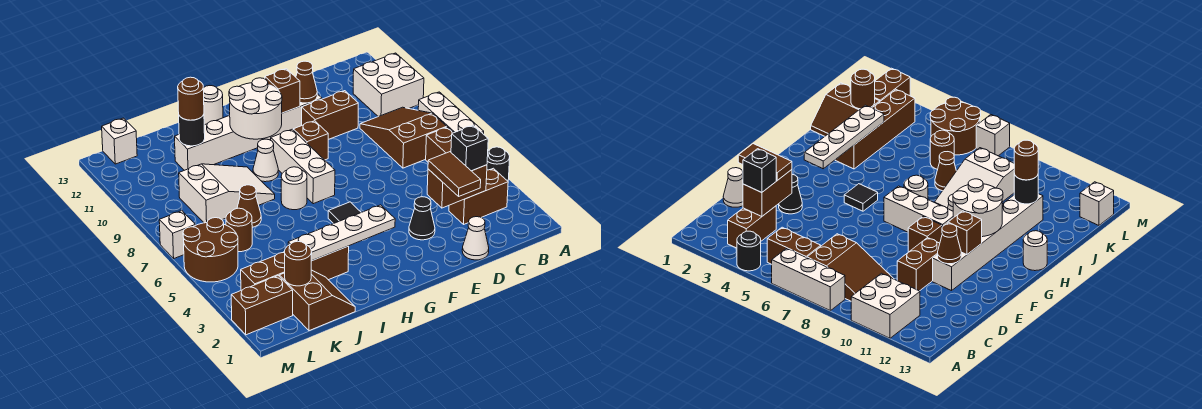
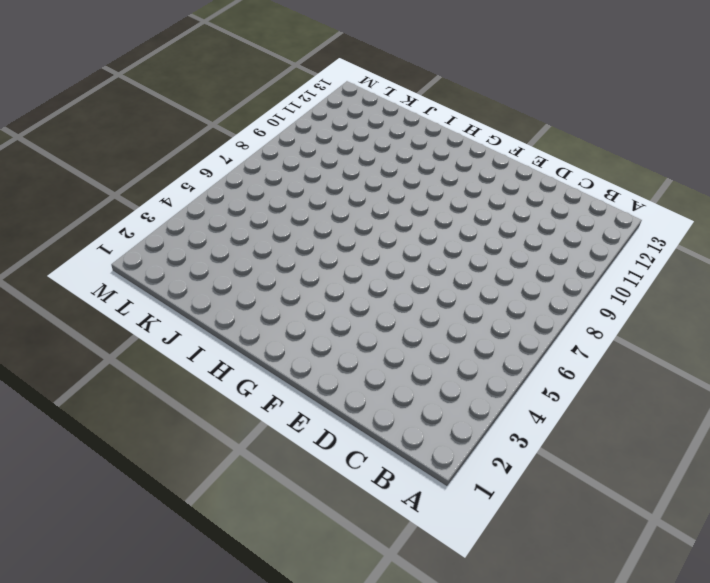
none -> black round brick A4 level 1
none -> white brick A6:A8 level 1
none -> white brick A10:B11 level 1
none -> brown brick B3:C3 level 1

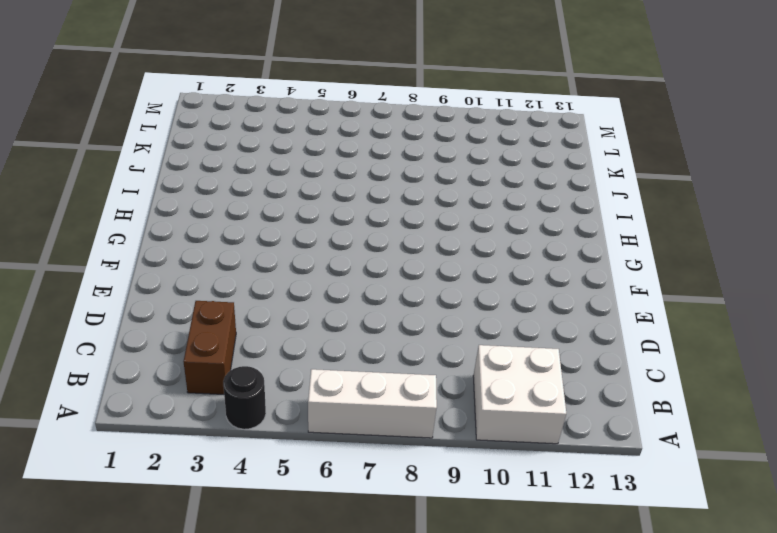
none -> brown brick B5:B6 level 1
none -> brown slope B7:C9 level 1 top 7
none -> white cone D1 level 1
none -> brown brick D10:E10 level 1

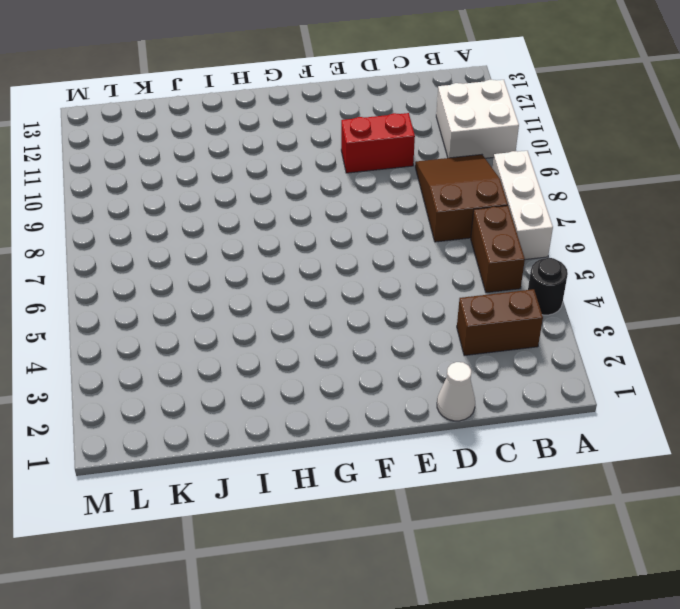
red brick D10:E10 level 1 -> brown brick D10:E10 level 1
none -> black cone E3 level 1
none -> white brick E11:J11 level 1
none -> brown brick F9 level 1
none -> black tile G5 level 1

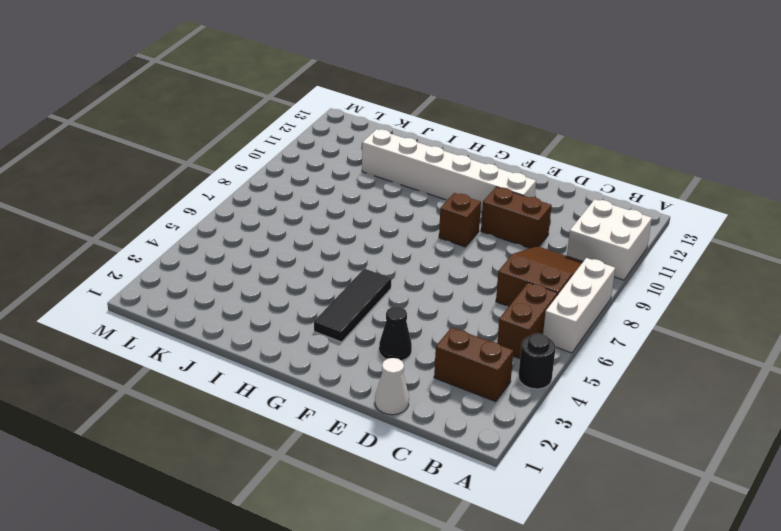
black tile G3:G5 level 1 -> black tile G5 level 1
none -> white brick G7:G9 level 1
none -> white round brick H7 level 1
none -> white cone H9 level 1
none -> white round brick H13 level 1

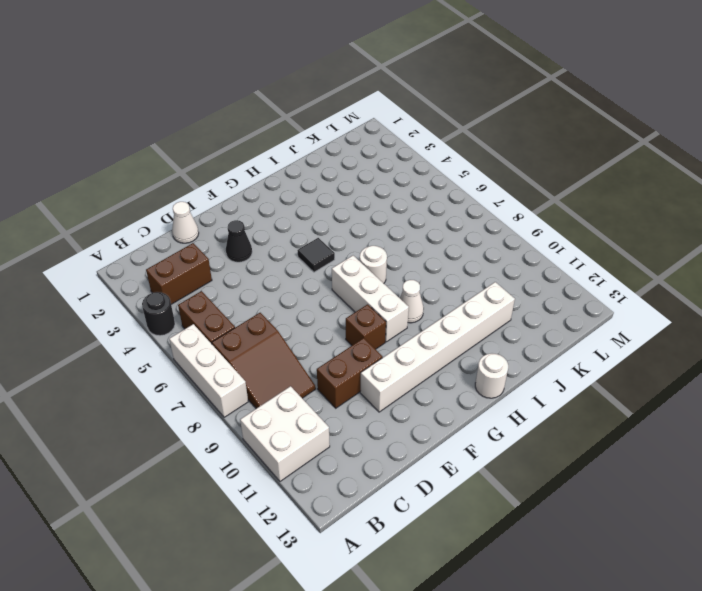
none -> brown brick I3:L3 level 1
none -> white slope I8:K9 level 1 top K
none -> brown slope J1:K2 level 1 top K
none -> brown cone J7 level 1

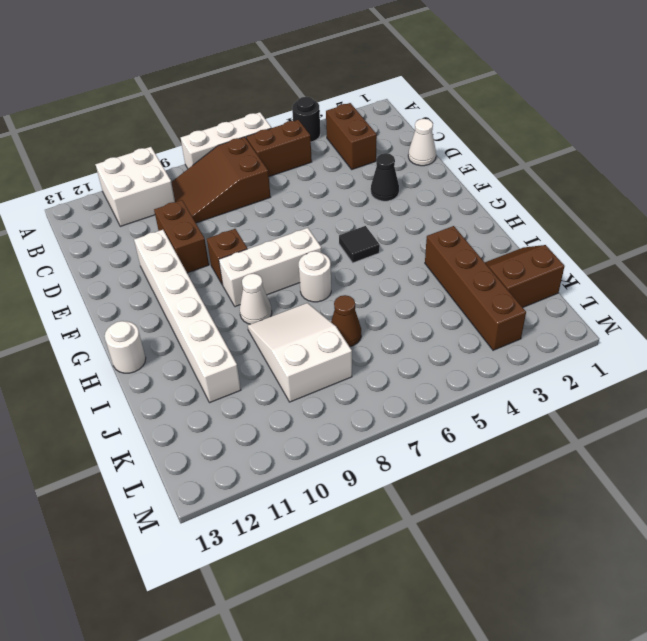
none -> brown round brick K6 level 1
none -> brown brick L2:M2 level 1
none -> brown round brick L5:M6 level 1
none -> white brick L13 level 1

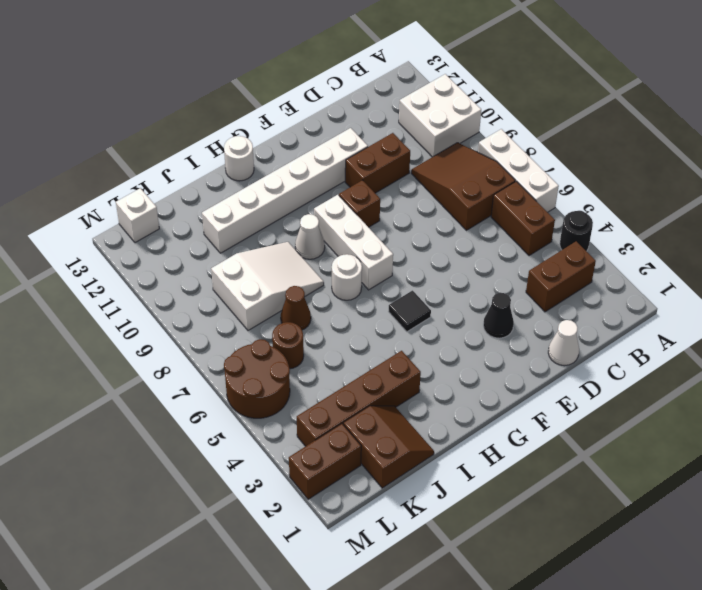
none -> white brick M7 level 1
none -> brown brick C3:D3 level 2
none -> brown cone E11 level 2
none -> brown brick F11 level 2

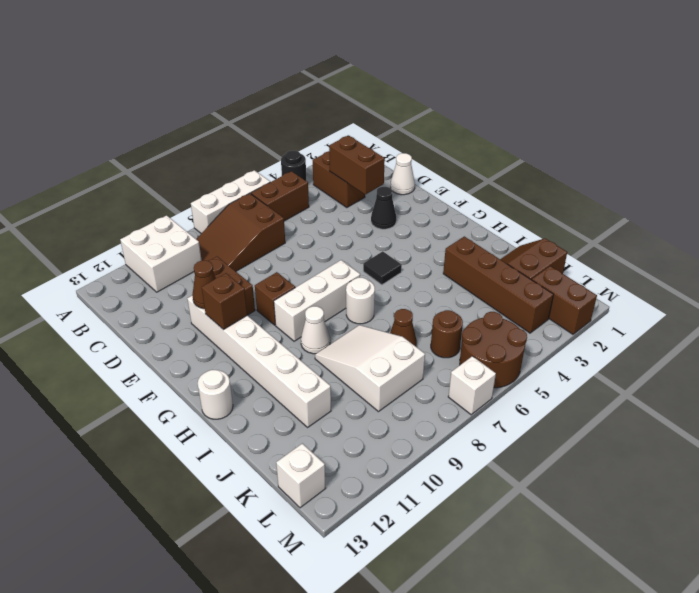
none -> white plate G3:J3 level 2
none -> white round brick G10:H11 level 2
none -> black round brick J11 level 2
none -> brown round brick K2 level 2

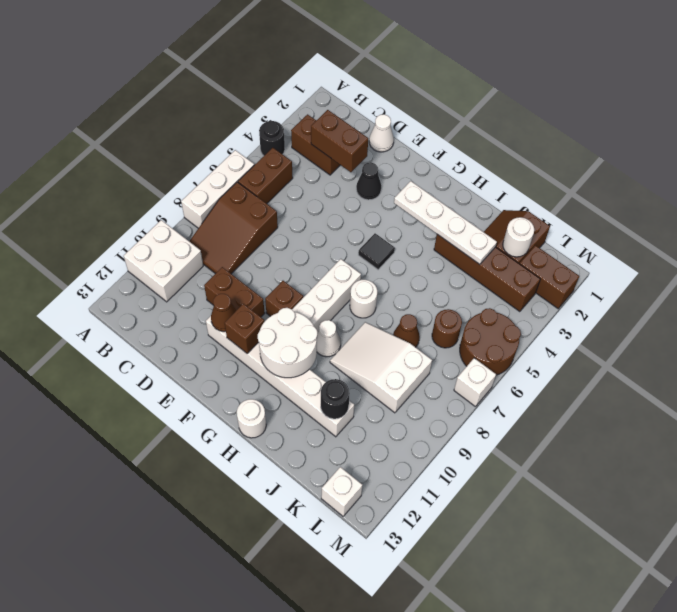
white round brick K2 level 2 -> brown round brick K2 level 2
none -> black brick C3 level 3
none -> brown tile D2:D3 level 3
none -> brown round brick J11 level 3

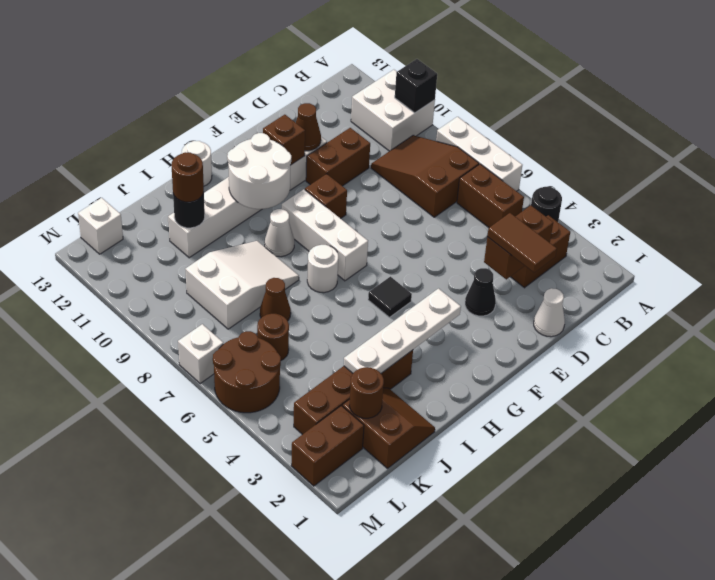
black brick A10 level 2 -> black brick C3 level 3

